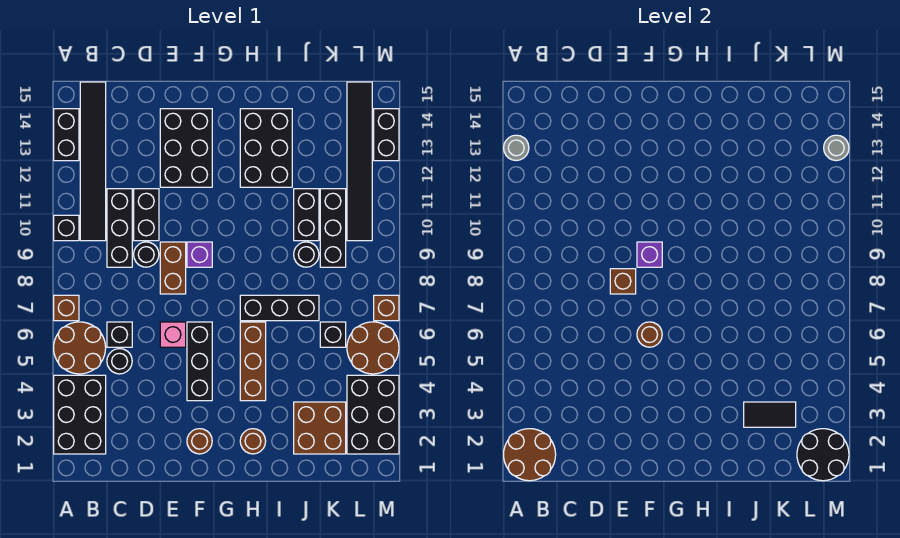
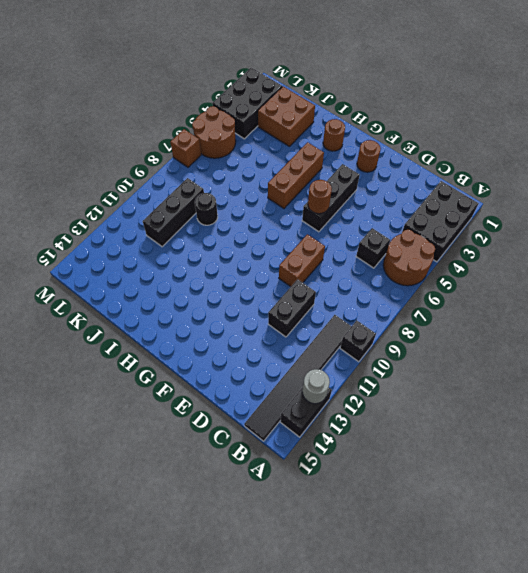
none -> brown brick A7 level 1
none -> black round brick C5 level 1
none -> black brick C9:C11 level 1
none -> black round brick D9 level 1

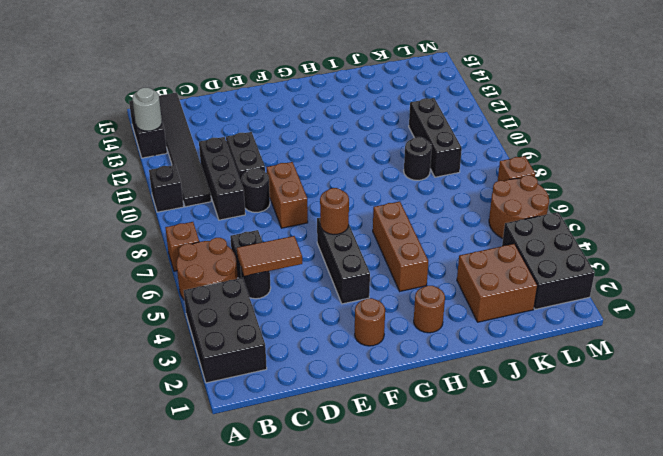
brown tile C5:D5 level 2 -> none
none -> pink brick E6 level 1
none -> black brick E12:F14 level 1
none -> purple brick F9 level 1
none -> black brick H7:J7 level 1

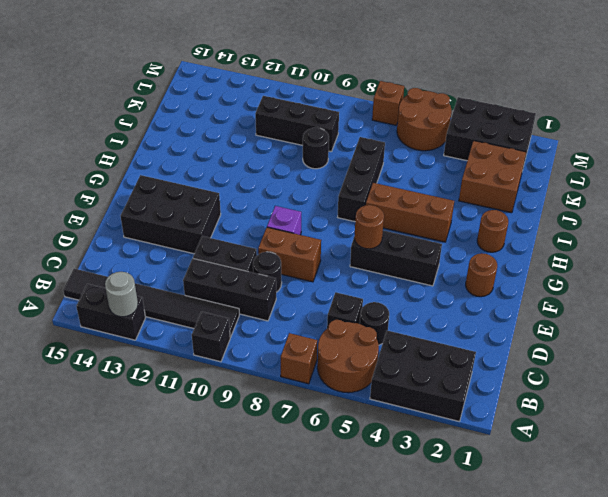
none -> pink brick E6 level 1
none -> black brick H12:I14 level 1
none -> black brick J10:J11 level 1
none -> black brick K6 level 1

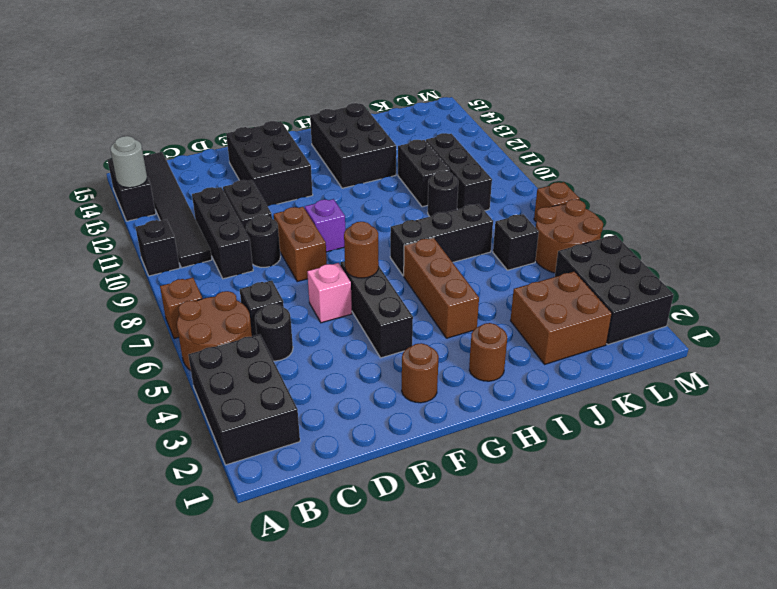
none -> black tile L10:L15 level 1
none -> black brick M13:M14 level 1
none -> brown round brick A1:B2 level 2
none -> brown brick E8 level 2

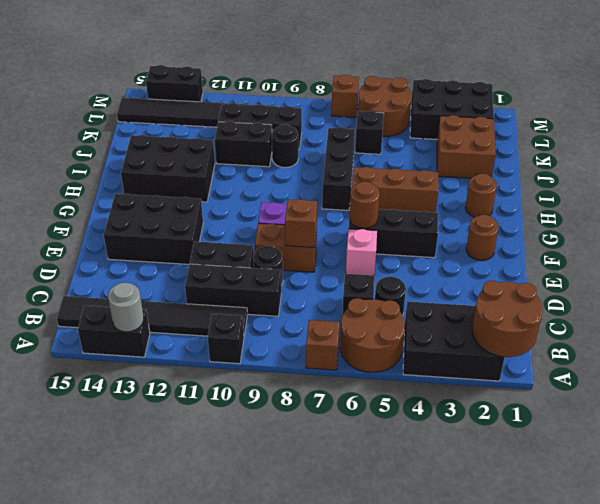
none -> purple brick F9 level 2
none -> black tile J3:K3 level 2
none -> black round brick L1:M2 level 2
none -> grey round brick M13 level 2

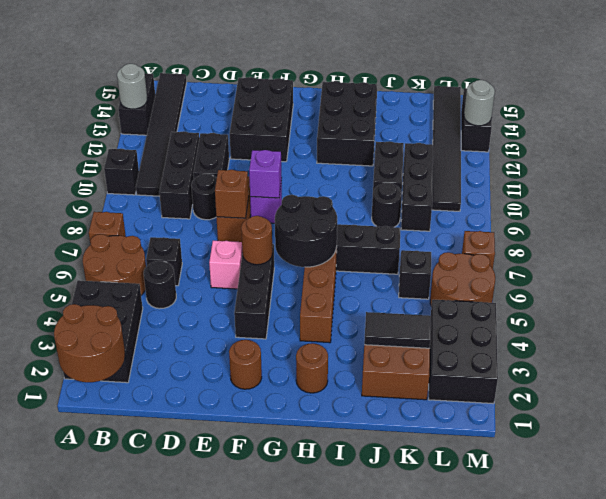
black round brick G6:H7 level 2 -> black round brick L1:M2 level 2

